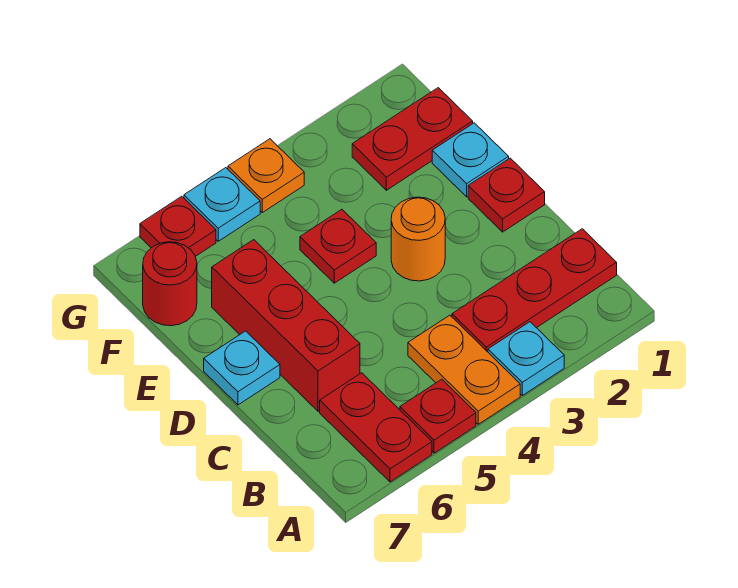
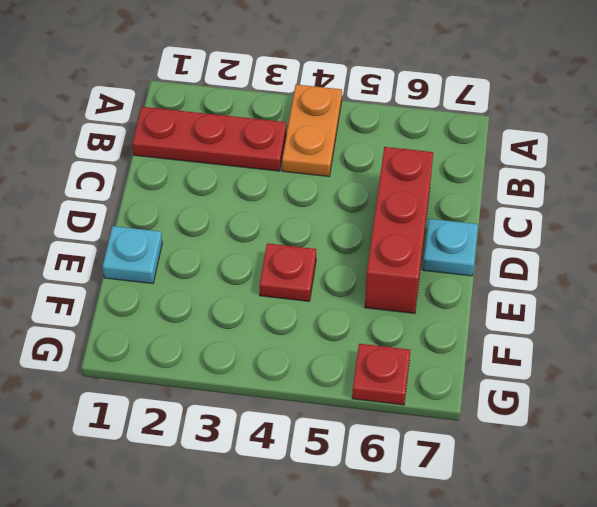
none -> cyan plate A3 level 1
none -> red plate A5 level 1
none -> red plate A6:B6 level 1

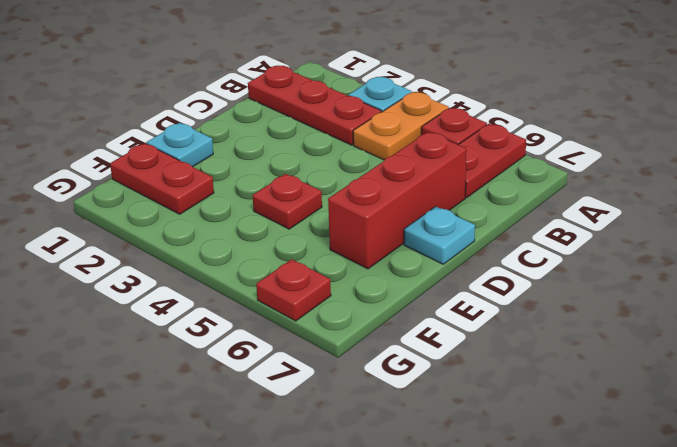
none -> red plate D1 level 1
none -> orange round brick D3 level 1
none -> red round brick F7 level 1

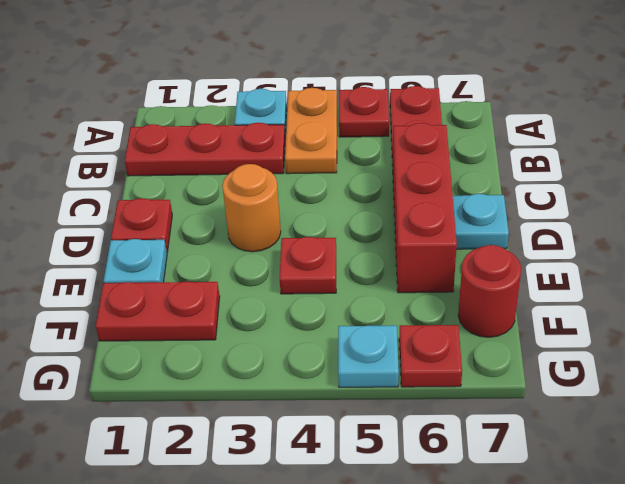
none -> orange plate G4 level 1

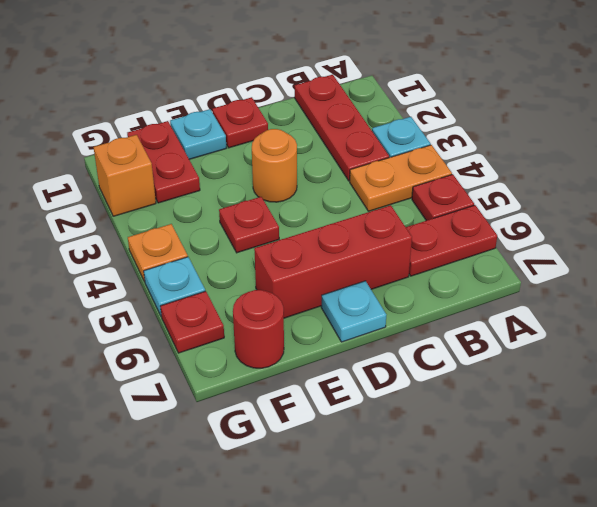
orange brick G2 level 1 -> none

